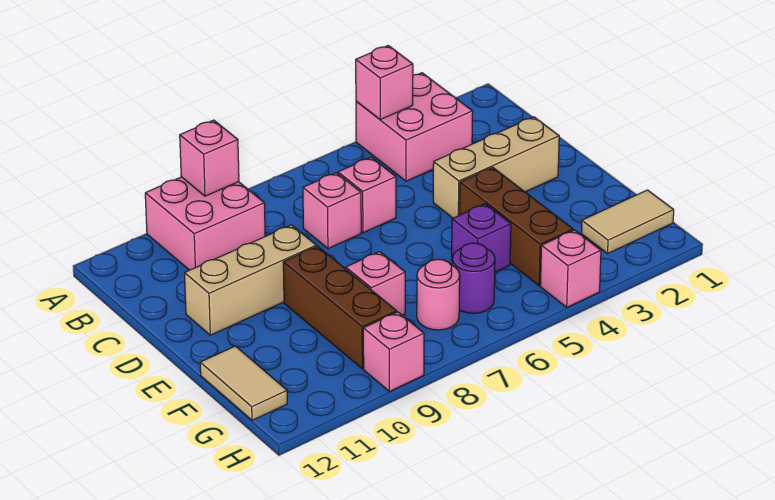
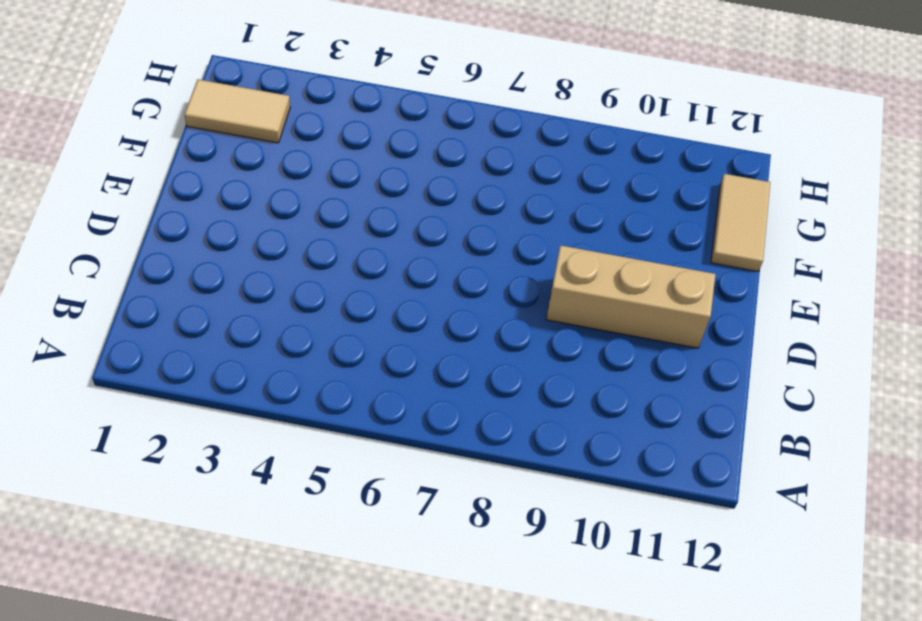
none -> pink brick A3:B4 level 1
none -> pink brick A9:B10 level 1
none -> pink brick C6 level 1

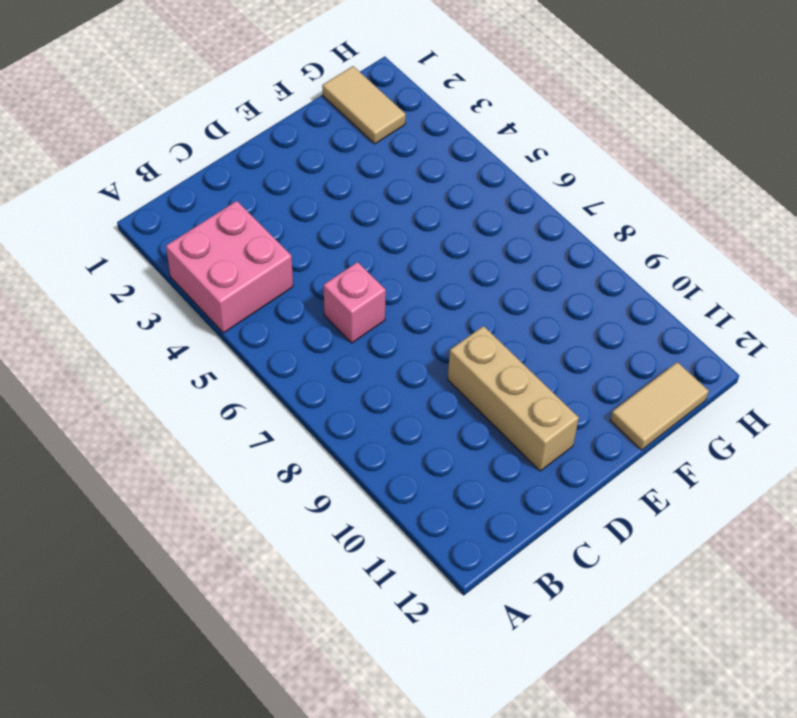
none -> pink brick A9:B10 level 1
none -> pink brick C7 level 1
none -> tan brick D2:D4 level 1

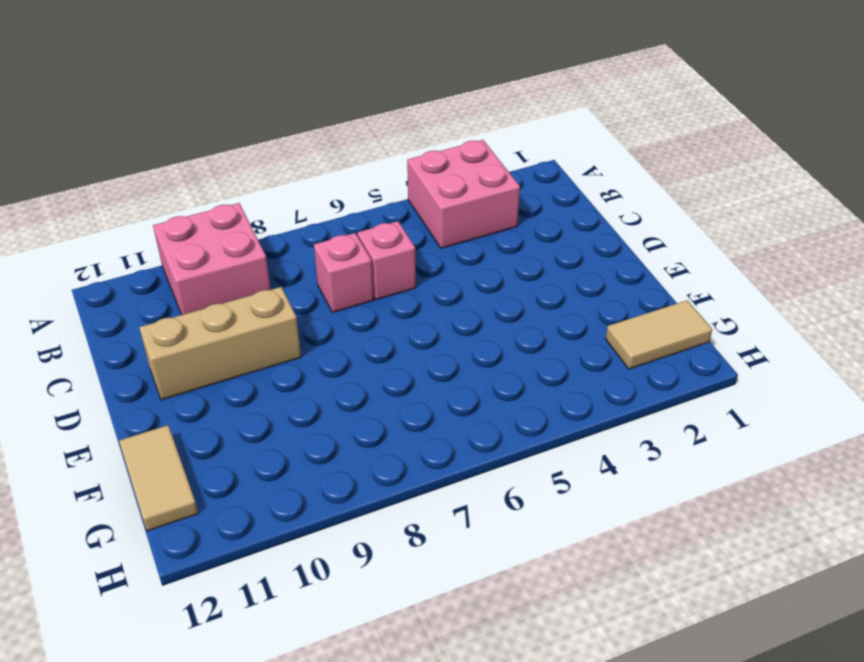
none -> tan brick D2:D4 level 1
none -> brown brick E4:G4 level 1
none -> brown brick E9:G9 level 1

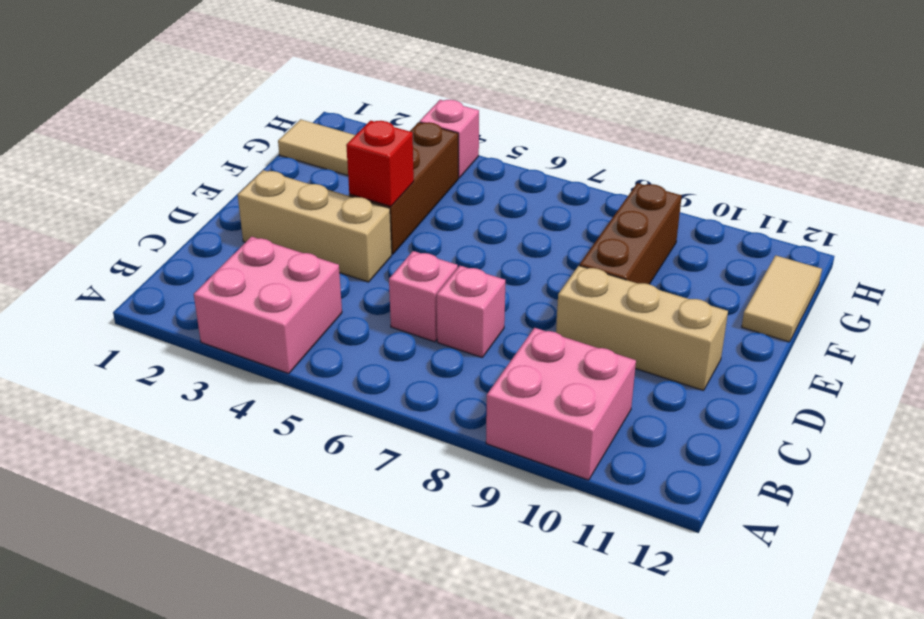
red brick E4 level 2 -> none
none -> purple brick F5 level 1
none -> pink brick F8 level 1
none -> purple round brick G6 level 1

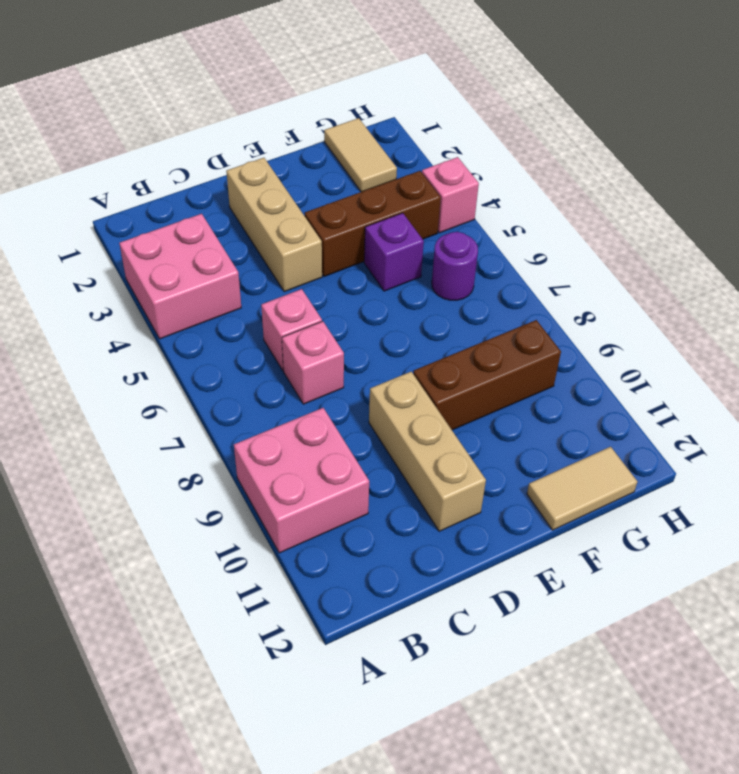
none -> pink brick F8 level 1
none -> pink round brick G7 level 1
none -> pink brick H9 level 1

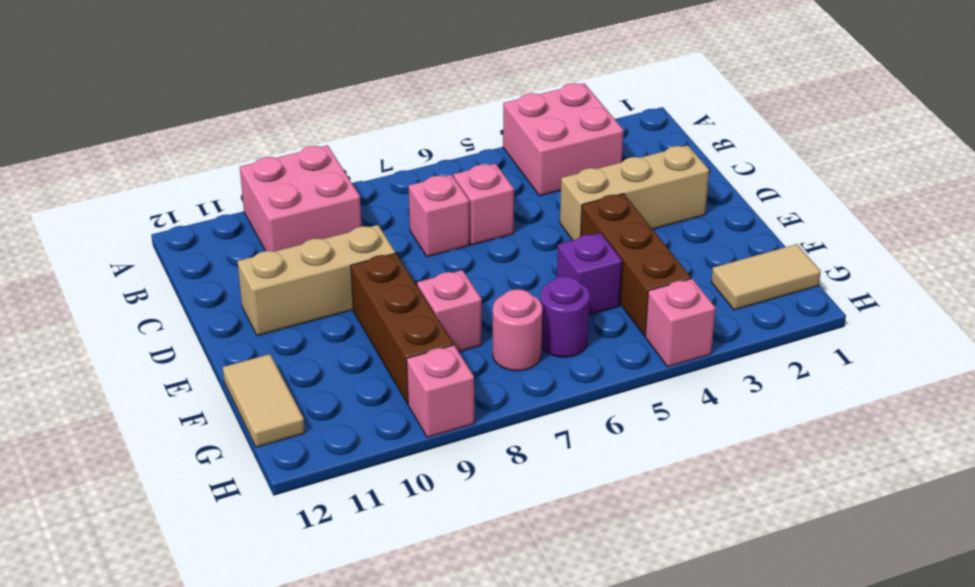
none -> pink brick A4 level 2
none -> pink brick A9 level 2

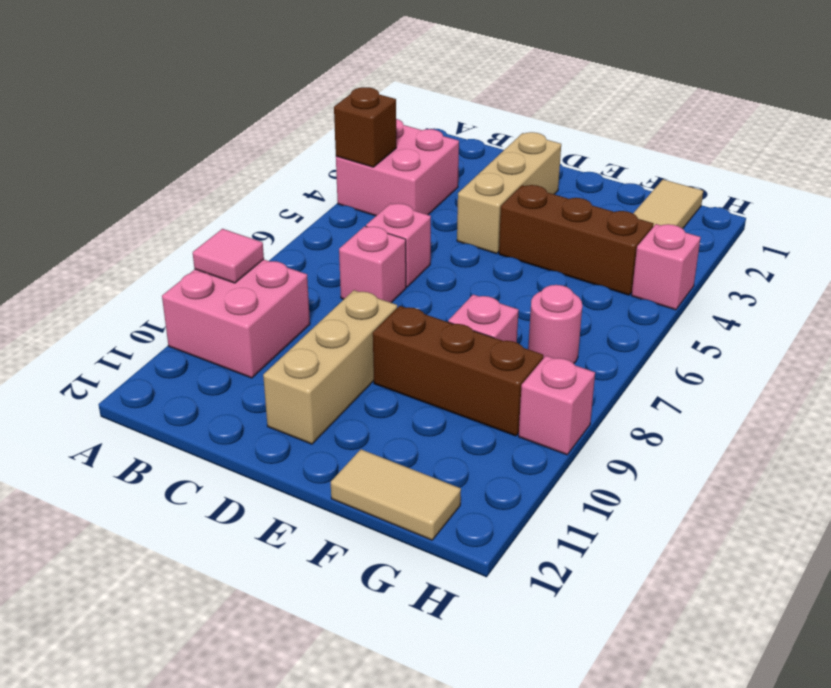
brown brick A4 level 2 -> pink brick A4 level 2
pink tile A9 level 2 -> pink brick A9 level 2
none -> purple brick F5 level 1
none -> purple round brick G6 level 1

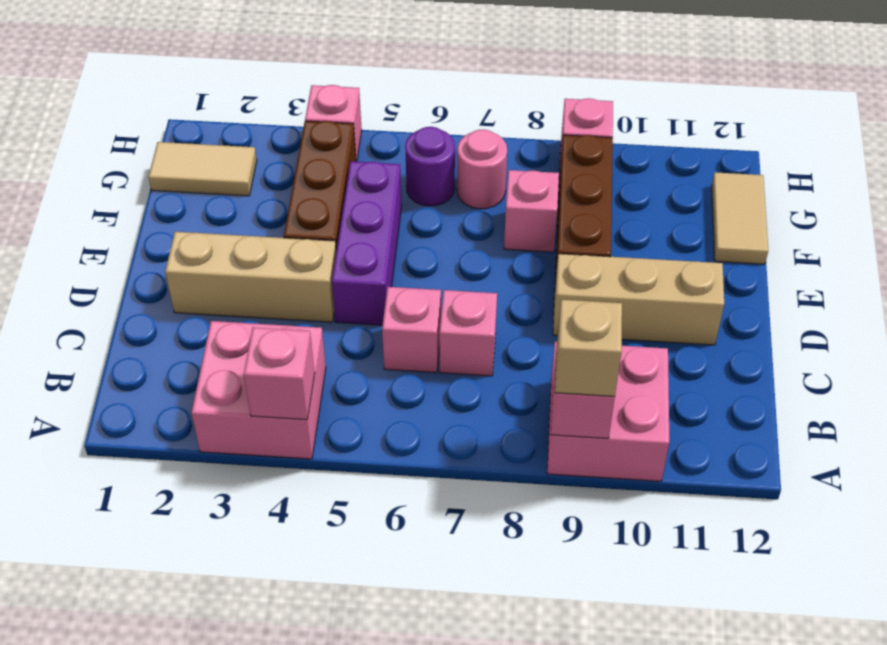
tan brick A9 level 3 -> none
purple brick D5:F5 level 1 -> purple brick F5 level 1

